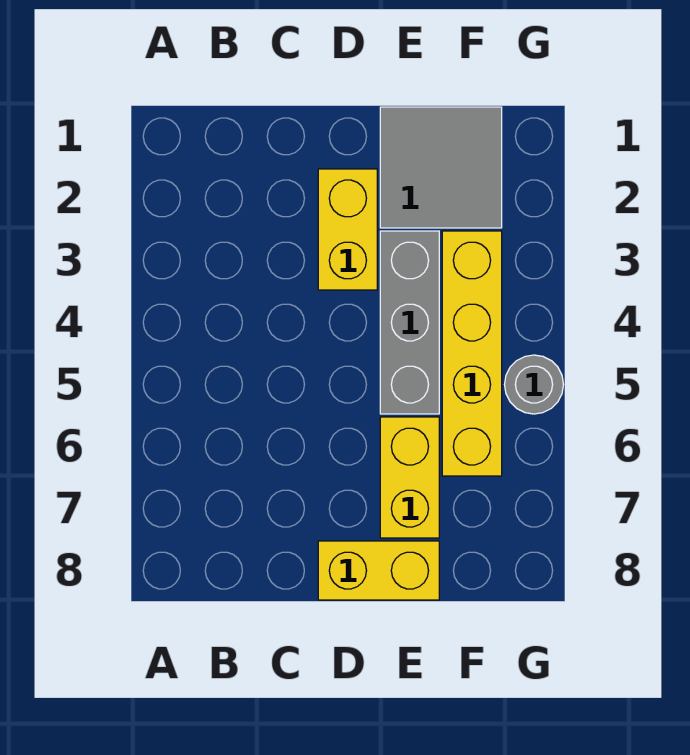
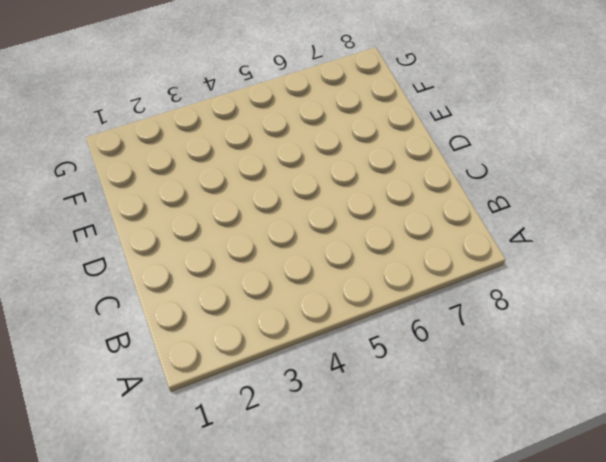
none -> yellow brick D2:D3 level 1
none -> yellow brick D8:E8 level 1

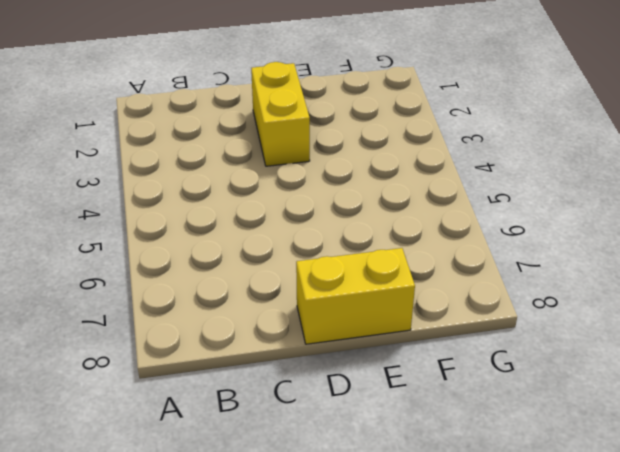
none -> grey tile E1:F2 level 1
none -> grey brick E3:E5 level 1

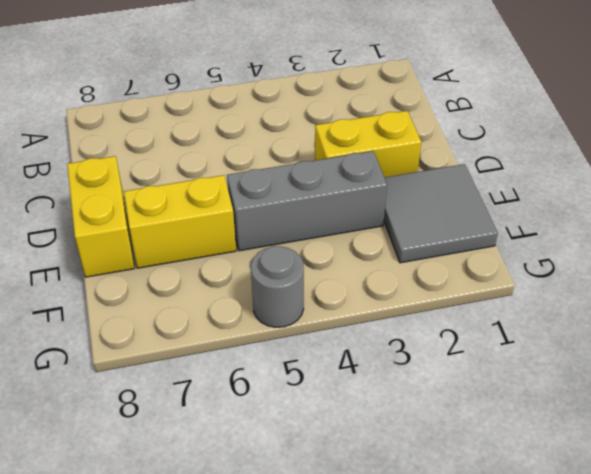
none -> yellow brick F3:F6 level 1

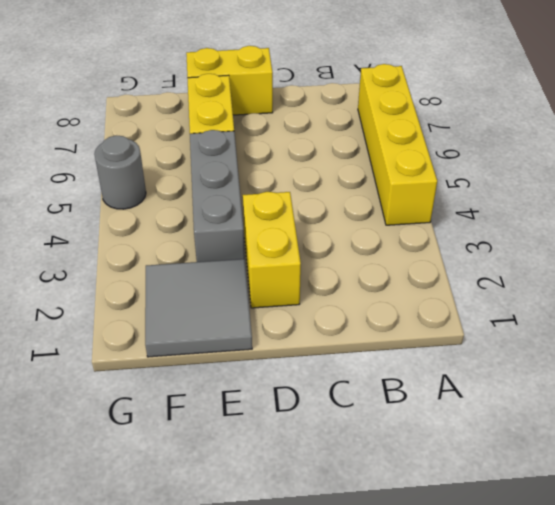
yellow brick A4:A7 level 1 -> yellow brick F3:F6 level 1

